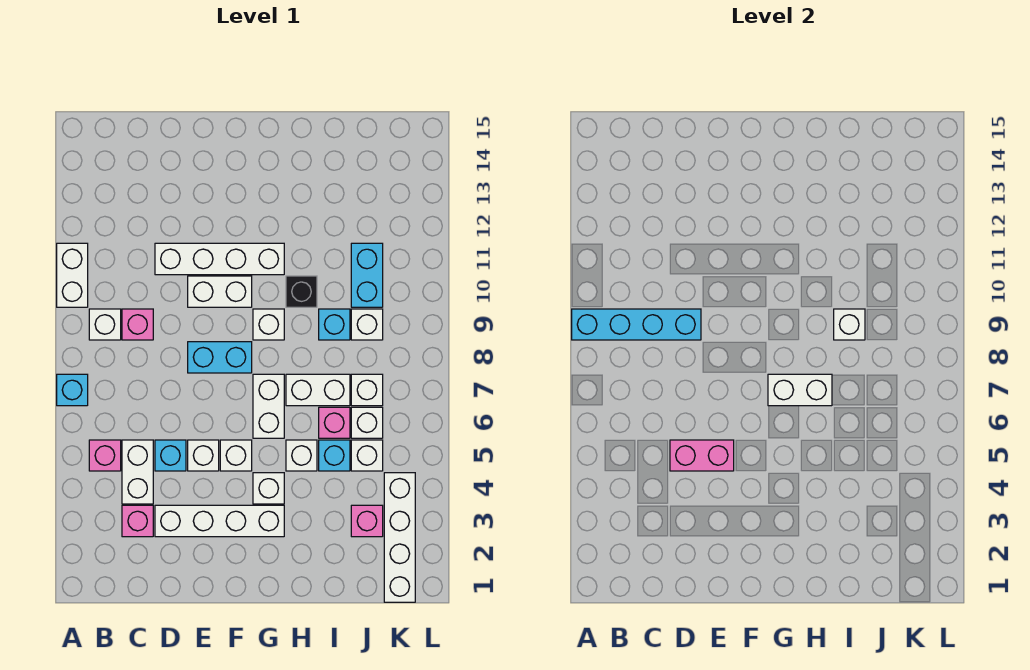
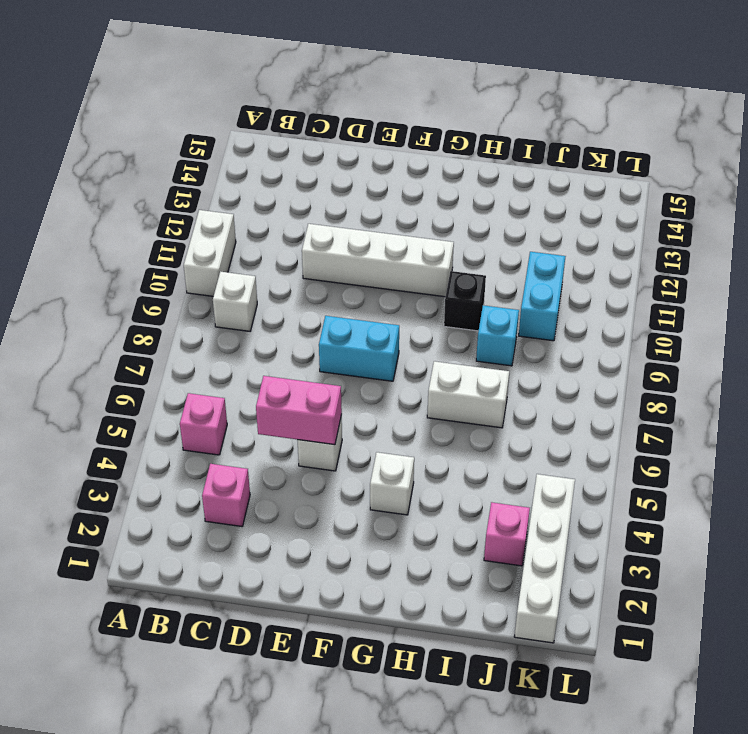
none -> cyan brick A7 level 1
none -> white brick C4:C5 level 1
none -> pink brick C9 level 1
none -> white brick D3:G3 level 1

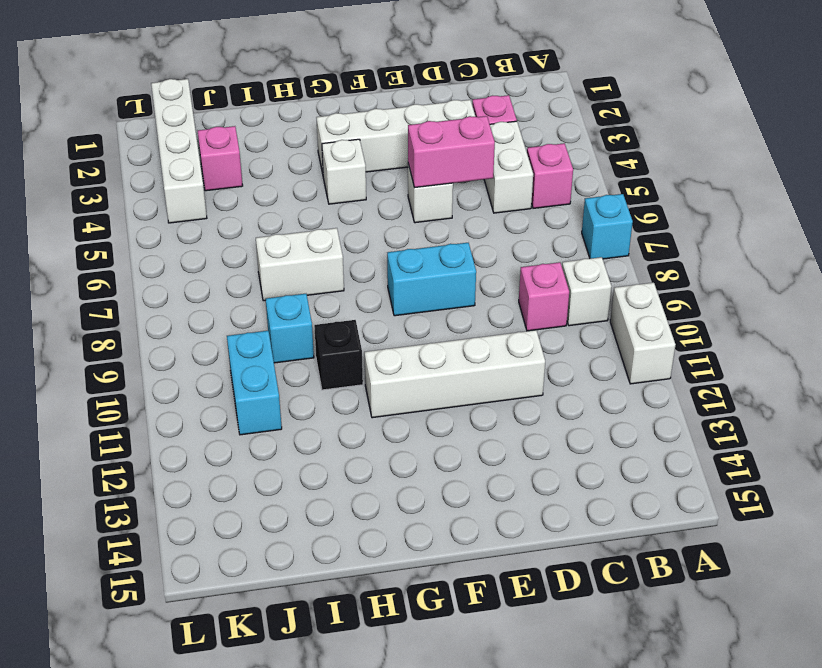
none -> cyan brick D5 level 1
none -> white brick E10:F10 level 1
none -> white brick F5 level 1
none -> white brick G6:G7 level 1

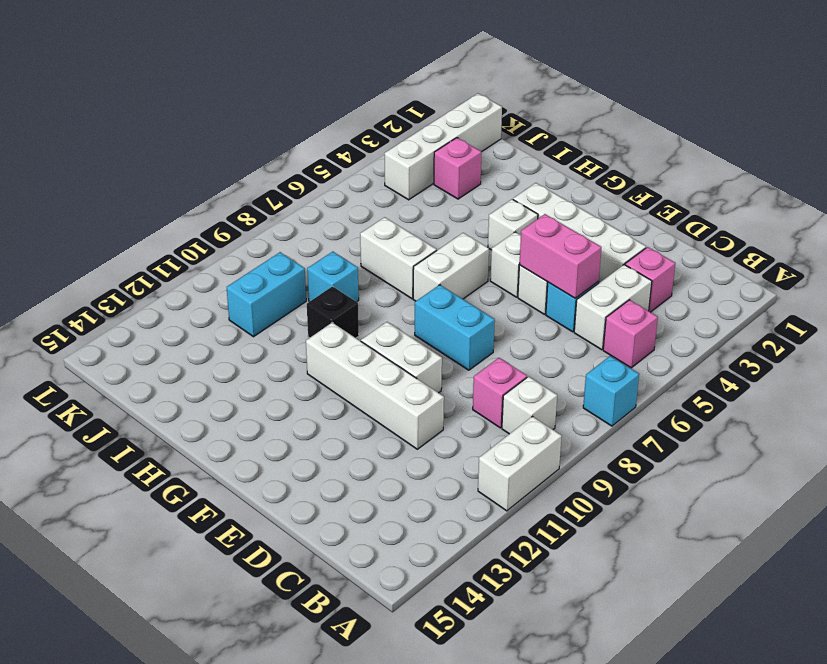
none -> white brick G9 level 1
none -> white brick H5 level 1
none -> cyan brick I5 level 1
none -> pink brick I6 level 1

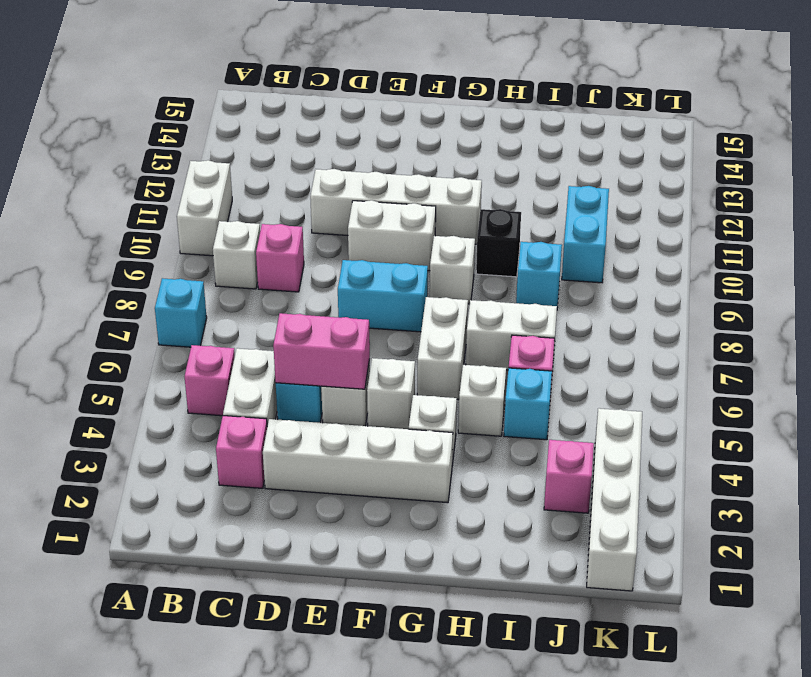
none -> white brick J5 level 1
none -> white brick J6 level 1
none -> white brick J7 level 1
none -> white brick J9 level 1

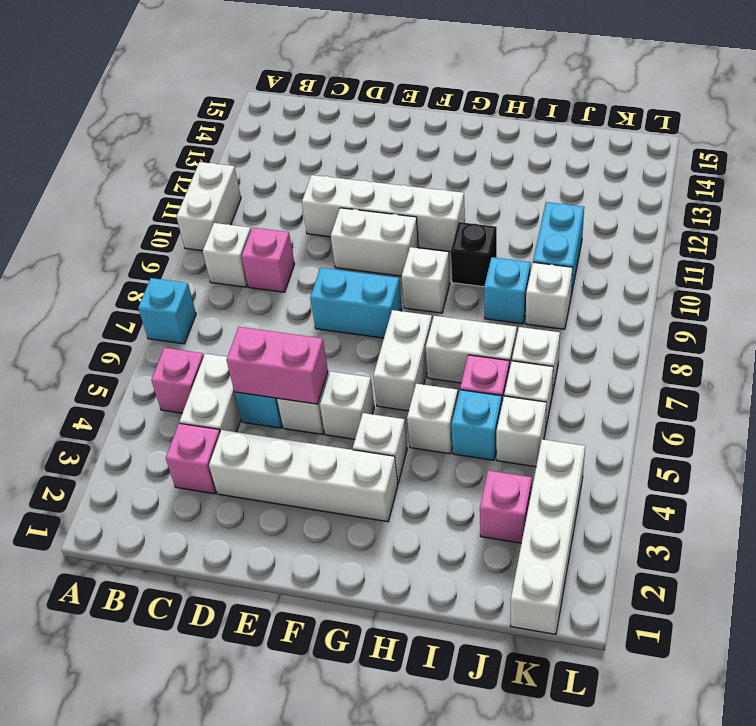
none -> cyan brick A9:D9 level 2
none -> white brick G7:H7 level 2
none -> white brick I9 level 2

